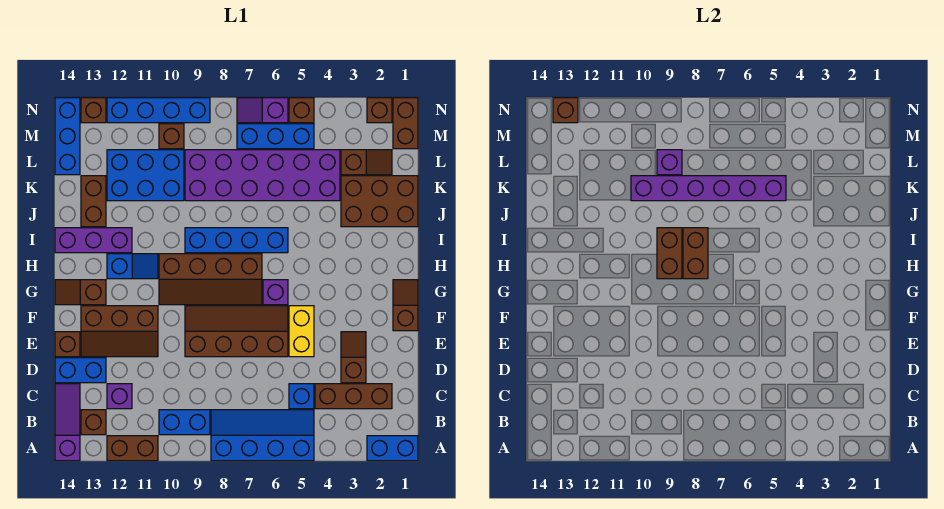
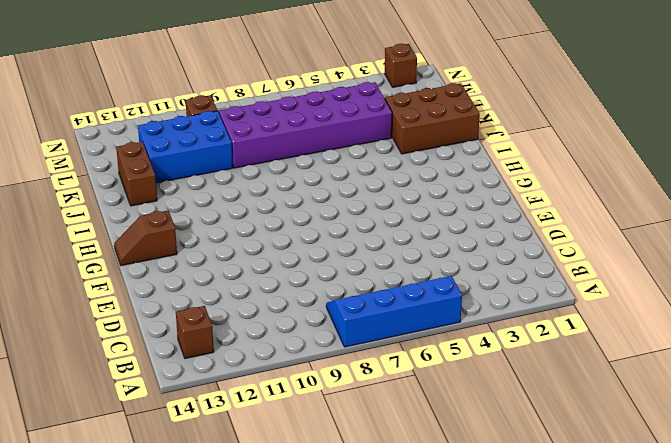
none -> blue brick A1:A2 level 1
none -> brown brick A11:A12 level 1
none -> purple slope A14:C14 level 1 top A
none -> blue brick B9:B10 level 1

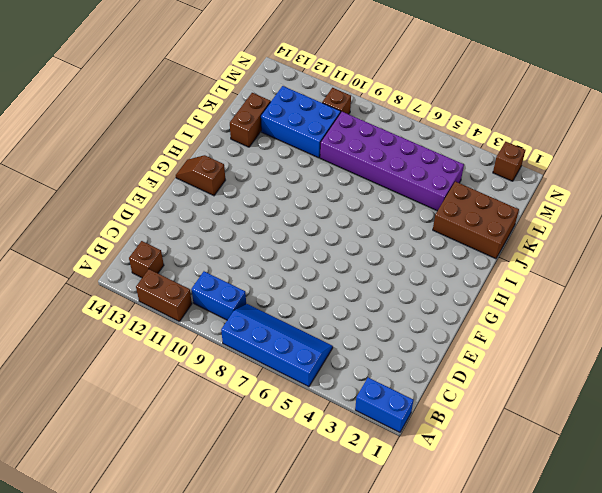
none -> purple slope A14:C14 level 1 top A
none -> brown brick C2:C4 level 1
none -> blue brick C5 level 1
none -> purple brick C12 level 1

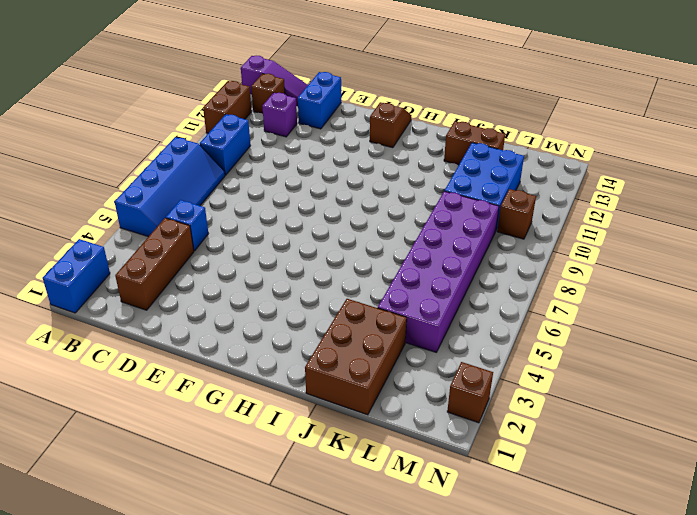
none -> brown slope D3:E3 level 1 top D
none -> yellow brick E5:F5 level 1
none -> brown slope E6:F9 level 1 top E
none -> brown slope E11:F13 level 1 top F

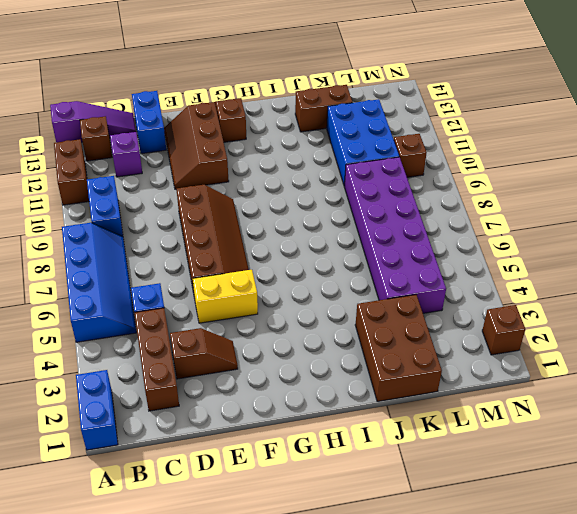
none -> brown brick E14 level 1
none -> brown slope F1:G1 level 1 top F
none -> purple brick G6 level 1
none -> brown slope G7:H10 level 1 top H

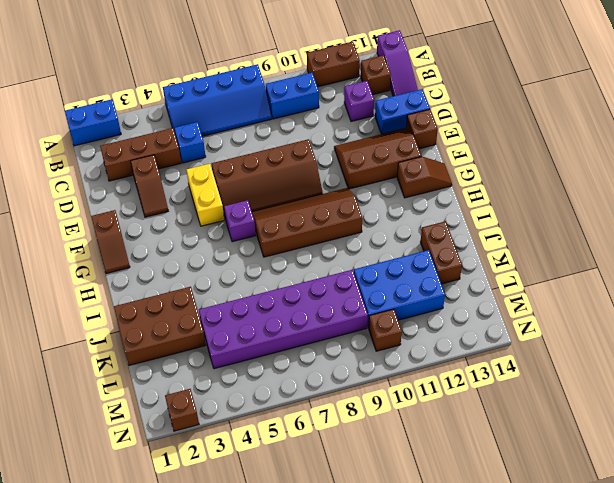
none -> blue slope H11:H12 level 1 top 12
none -> blue brick I6:I9 level 1
none -> purple brick I12:I14 level 1
none -> brown slope L2:L3 level 1 top 3

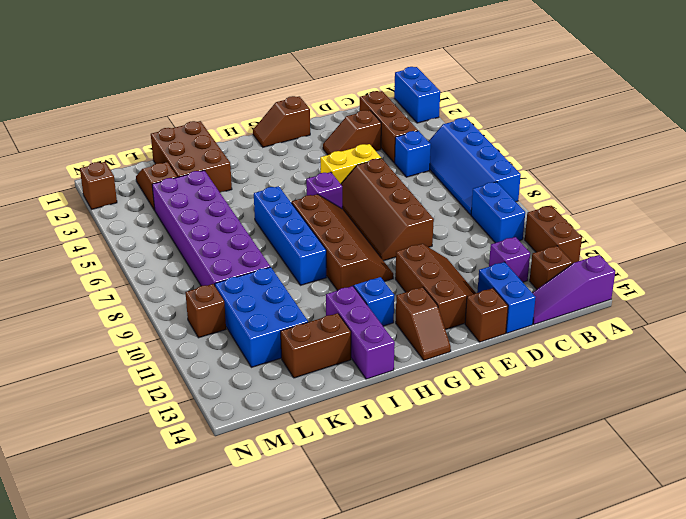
none -> blue brick L14:N14 level 1
none -> brown brick M1:N1 level 1
none -> blue brick M5:M7 level 1
none -> brown brick N5 level 1

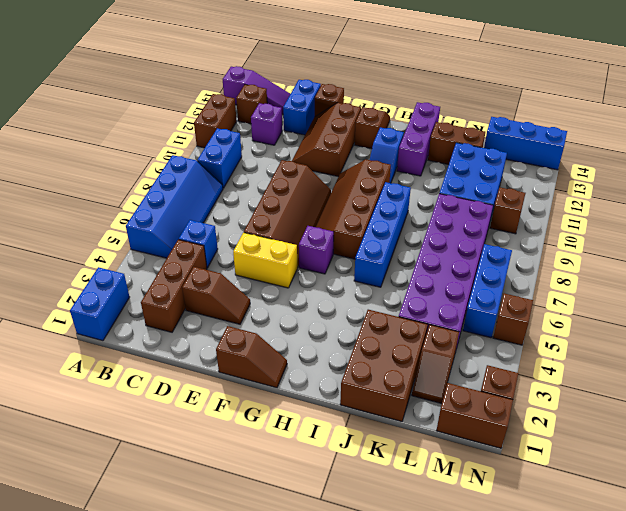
none -> purple slope N6:N7 level 1 top 6
none -> blue brick N9:N12 level 1
none -> brown brick N13 level 1
none -> brown brick H8:I8 level 2

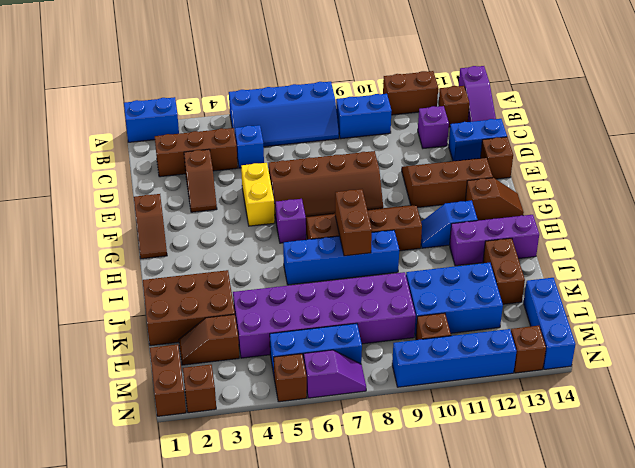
none -> brown brick H9:I9 level 2
none -> purple brick K5:K10 level 2
none -> purple brick L9 level 2
none -> brown brick N13 level 2

